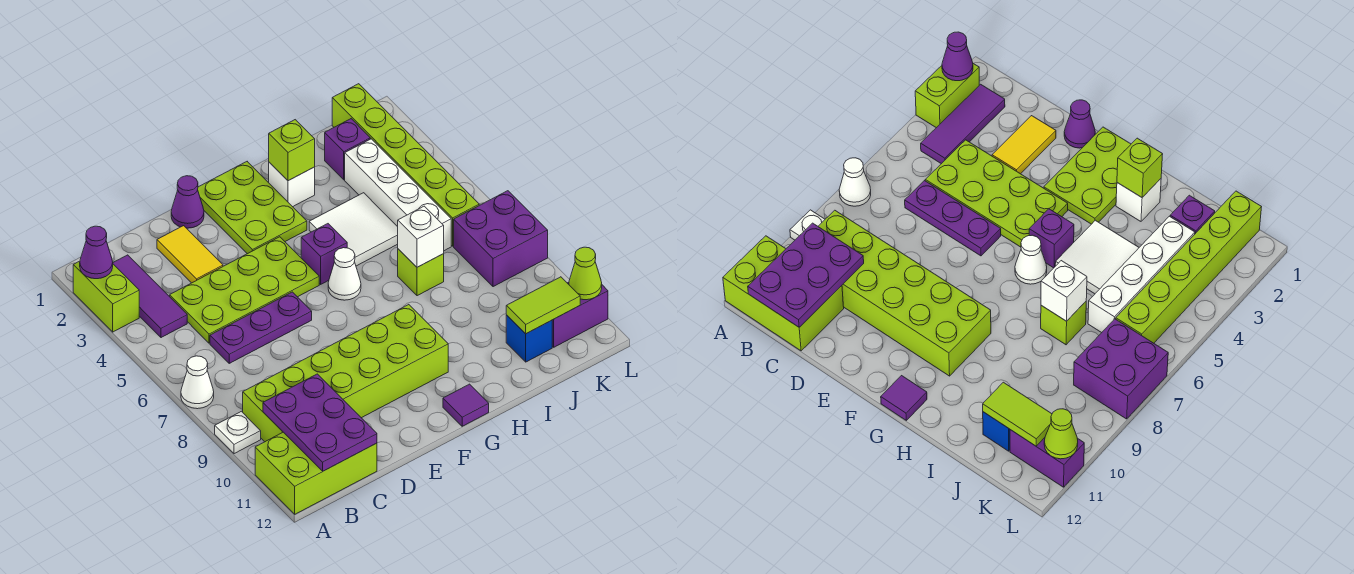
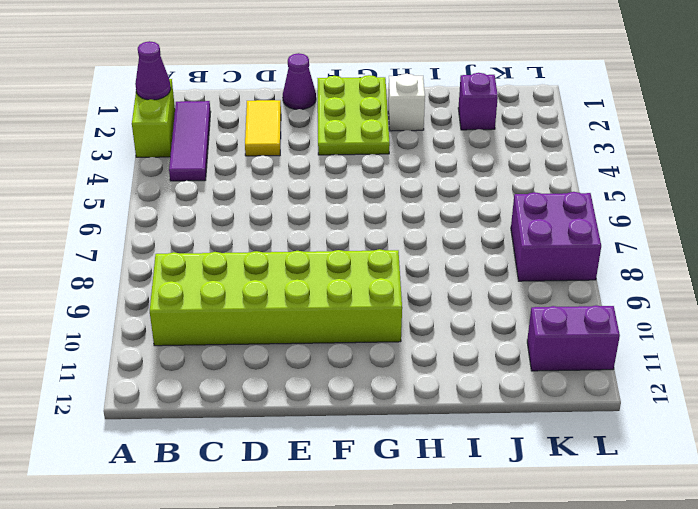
none -> white cone A7 level 1
none -> white plate A9 level 1
none -> lime brick A11:C12 level 1

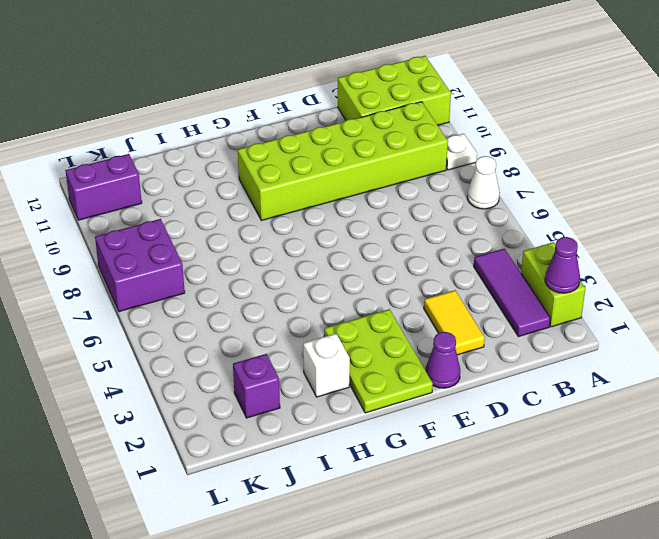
none -> lime plate C4:F5 level 1
none -> purple plate C6:E6 level 1
none -> purple brick G5 level 1

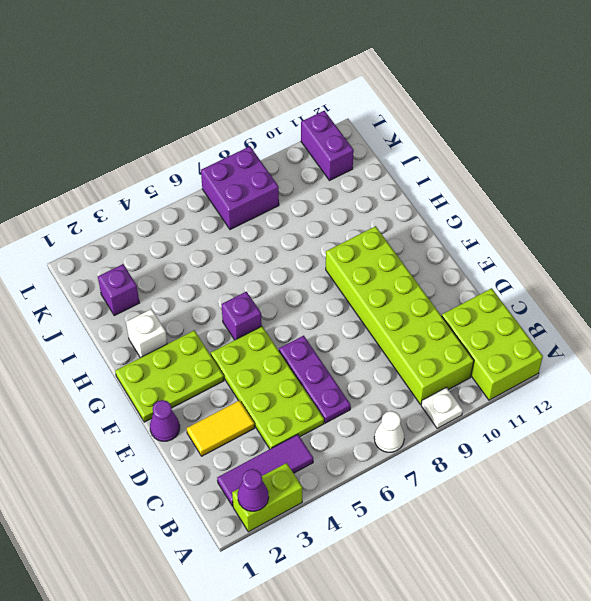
none -> white cone G6 level 1
none -> purple tile G12 level 1
none -> white tile H4:I5 level 1

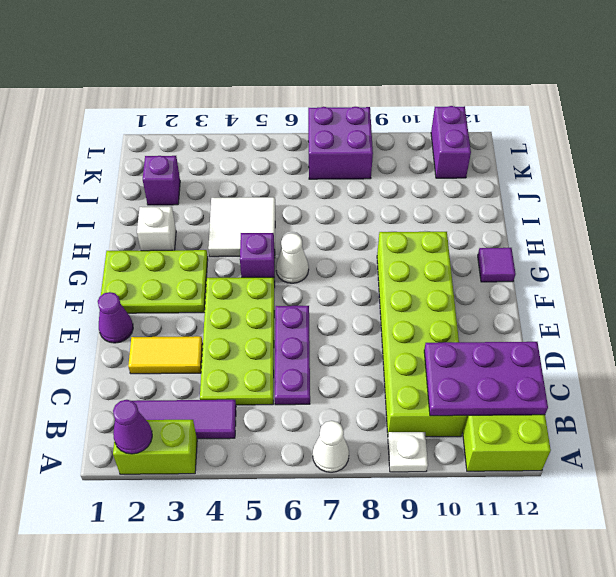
none -> lime brick I7 level 1
none -> white brick J3:J6 level 1
none -> blue brick J11 level 1

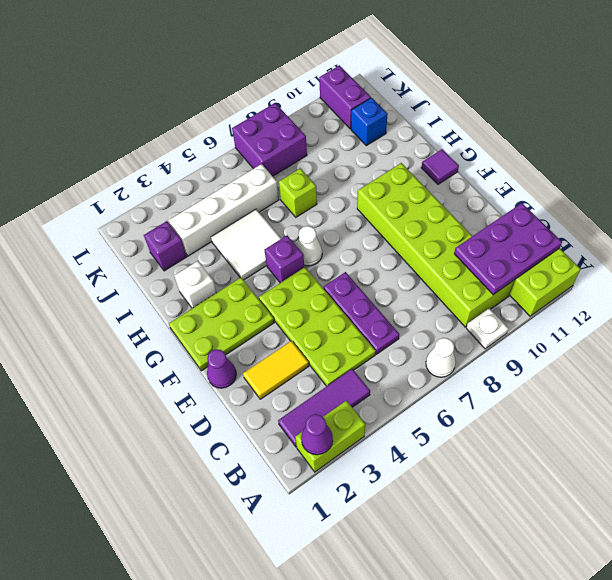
none -> lime brick K1:K6 level 1
none -> lime brick H2 level 2
none -> white brick I7 level 2

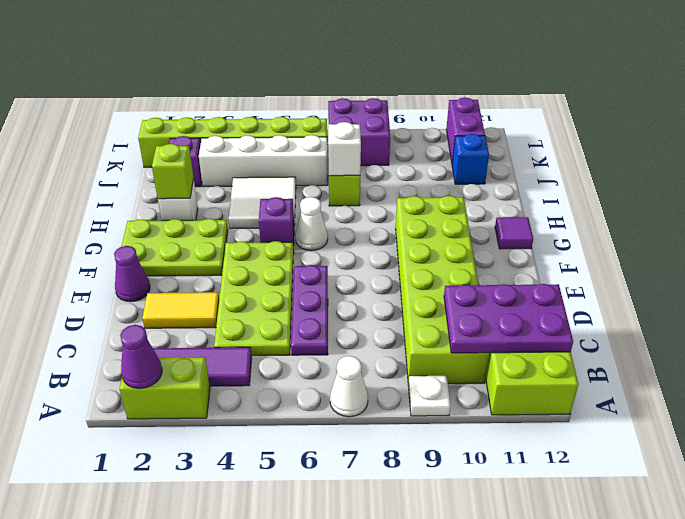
none -> lime tile J11:K11 level 2
none -> lime cone L11 level 2

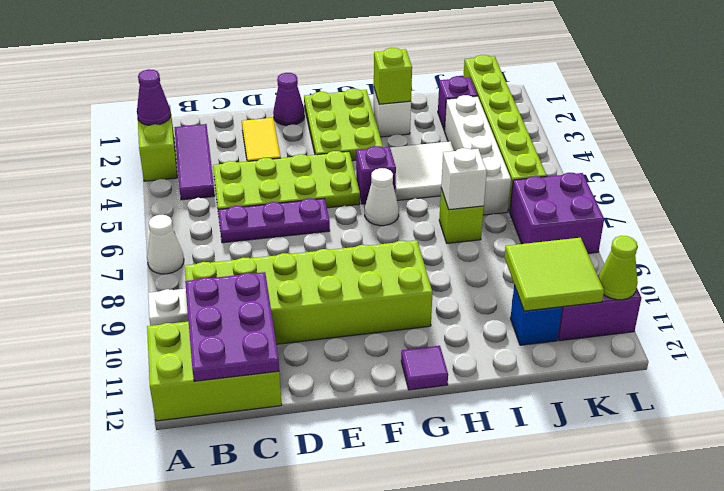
lime tile J10:K11 level 2 -> lime tile J11:K11 level 2

